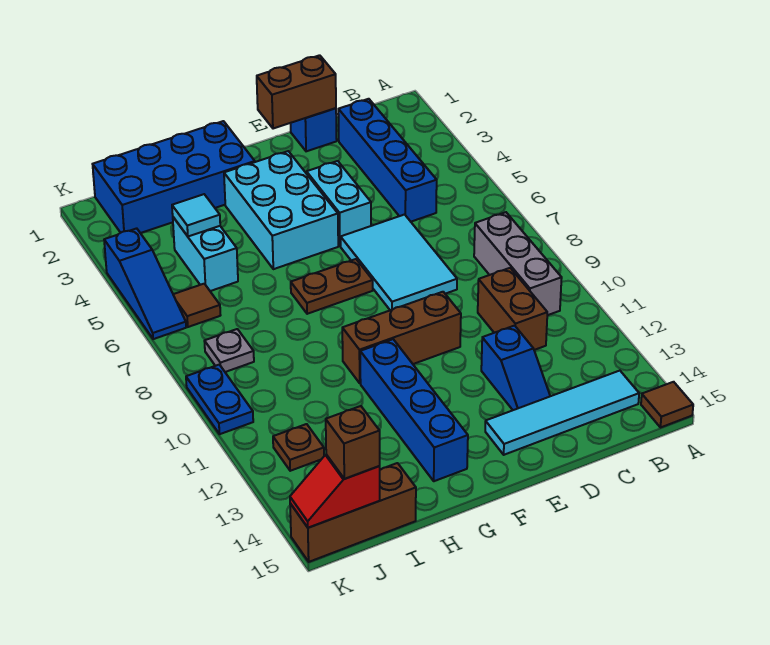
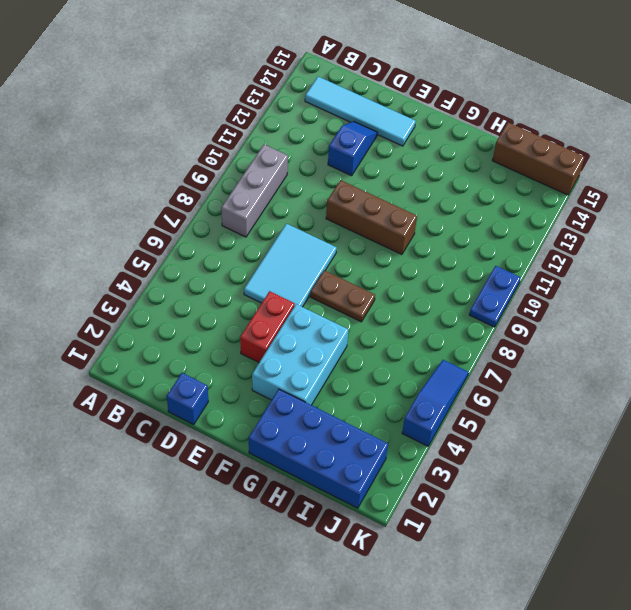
red brick E4:E5 level 1 -> cyan brick E4:E5 level 1
none -> brown tile A15 level 1
none -> blue brick C2:C5 level 1
none -> brown brick C10:C11 level 1

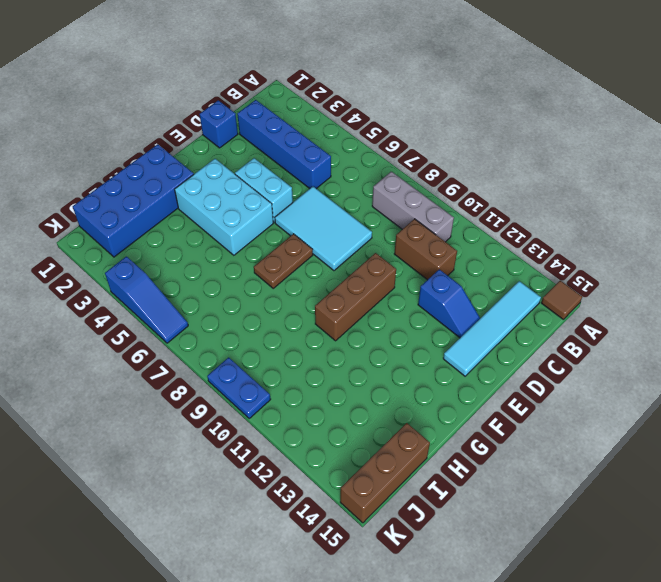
none -> blue brick G11:G14 level 1
none -> cyan brick I4:I5 level 1
none -> brown tile J6 level 1

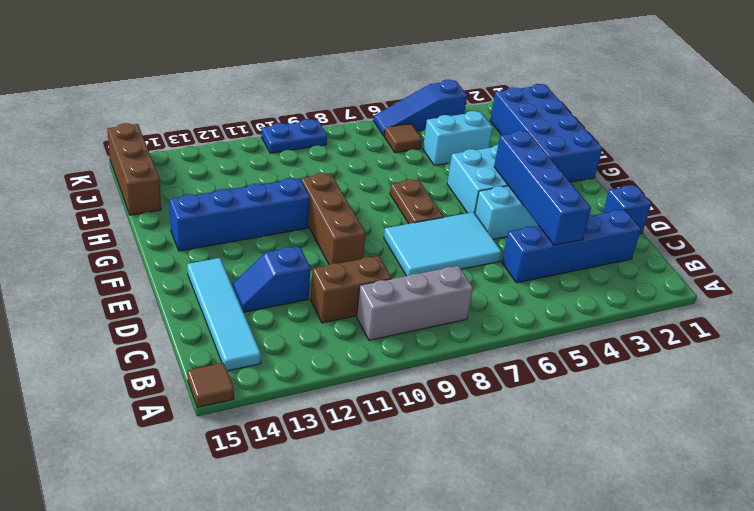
blue brick C4:F4 level 2 -> none
none -> grey plate J8 level 1
none -> brown plate J12 level 1
none -> brown brick D1:E1 level 2

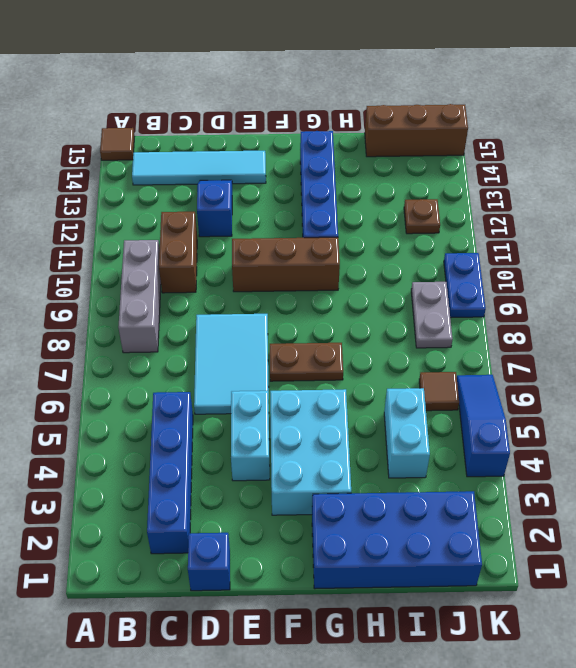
grey plate J8:J9 level 1 -> grey plate J8 level 1
none -> brown brick D1:E1 level 2
none -> cyan tile I4 level 2
none -> red slope J15:K15 level 2 top J

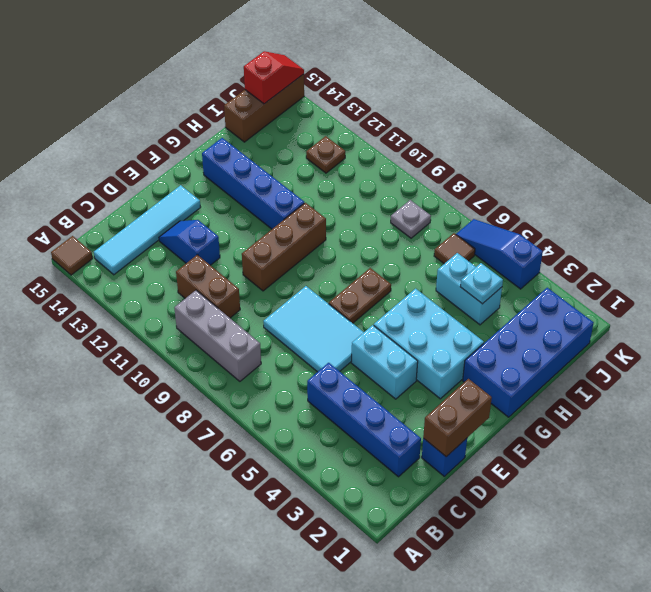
cyan plate I4 level 2 -> cyan tile I4 level 2
none -> blue plate K9:K10 level 1
none -> brown brick J15 level 3

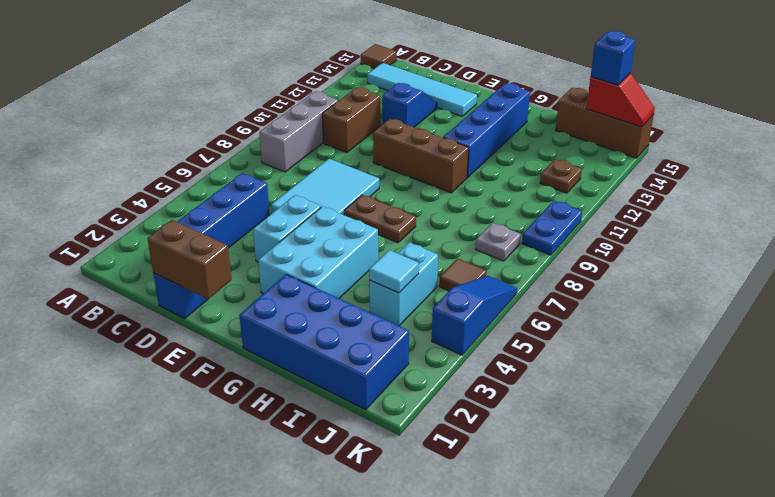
blue brick J15 level 3 -> brown brick J15 level 3

